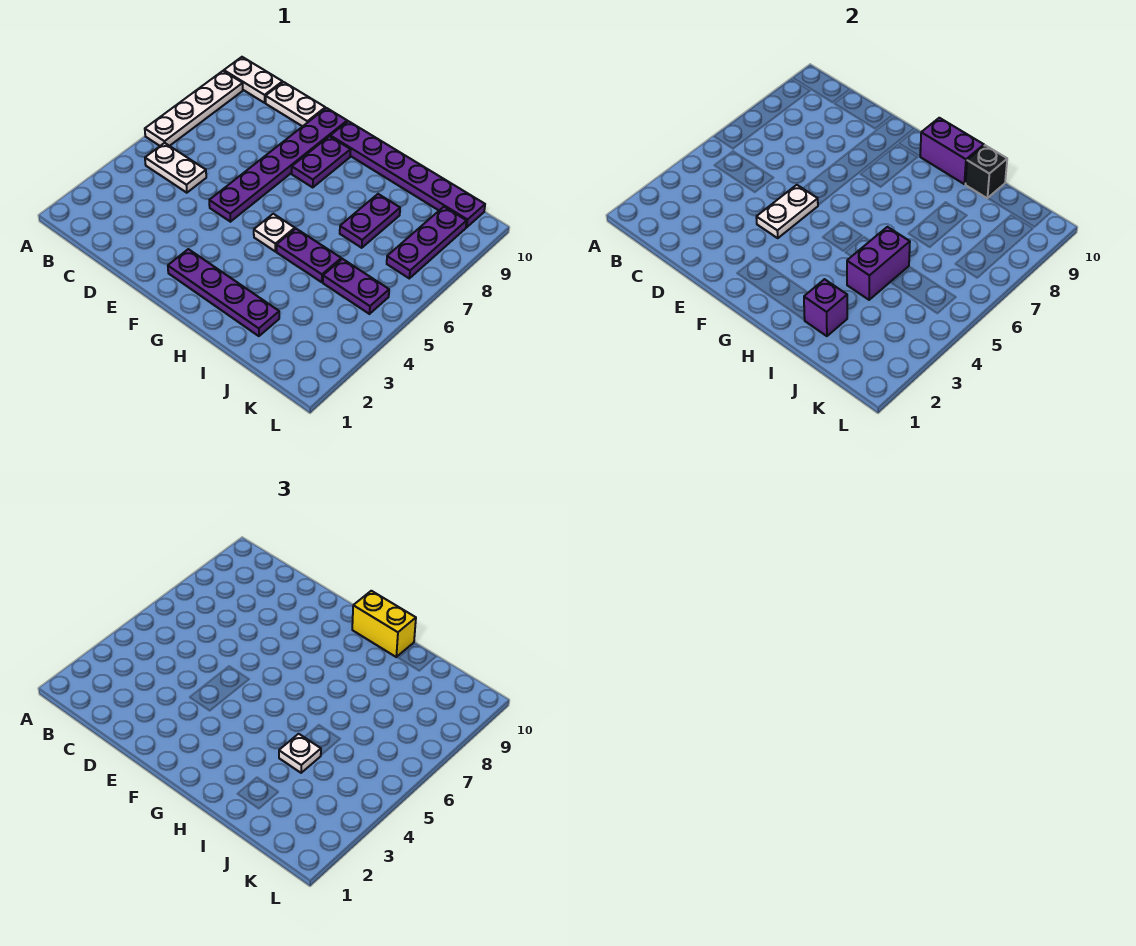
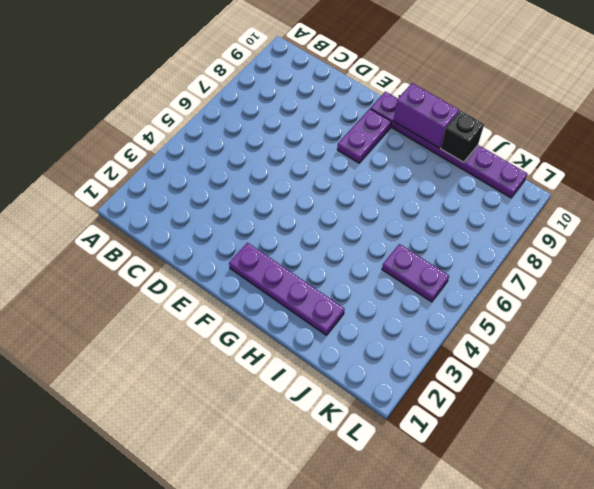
none -> white plate A6:A9 level 1
none -> white plate A10:B10 level 1
none -> white plate B5:C5 level 1

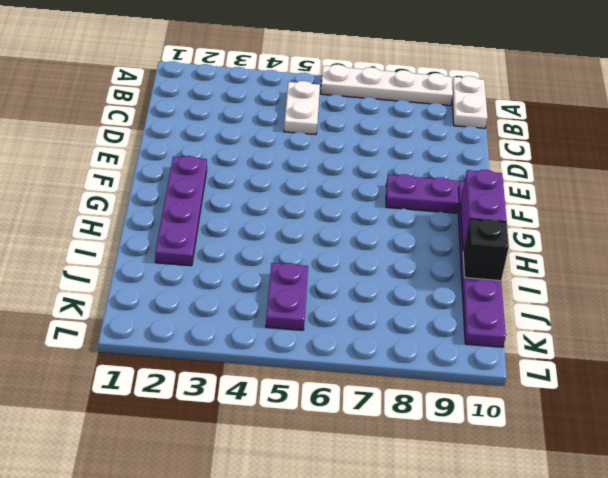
none -> white plate C10:D10 level 1
none -> purple plate E5:E10 level 1
none -> white plate G5 level 1

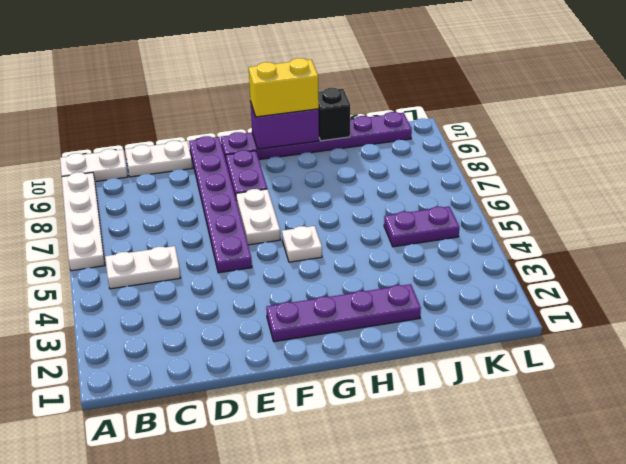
white plate F6:F7 level 1 -> white plate E4:E5 level 2
none -> purple plate H5:I5 level 1
none -> purple plate I7:I8 level 1
none -> purple plate K7:K9 level 1

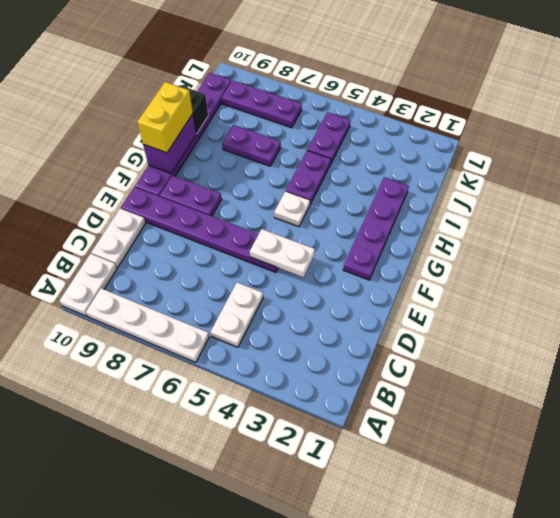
none -> purple brick I2 level 2
none -> purple brick I4:I5 level 2
none -> white plate I4 level 3

